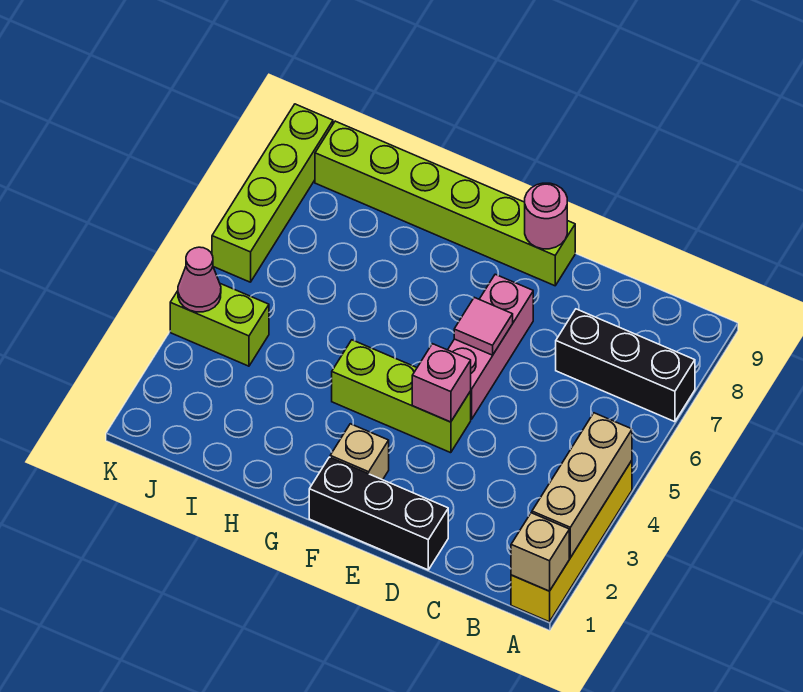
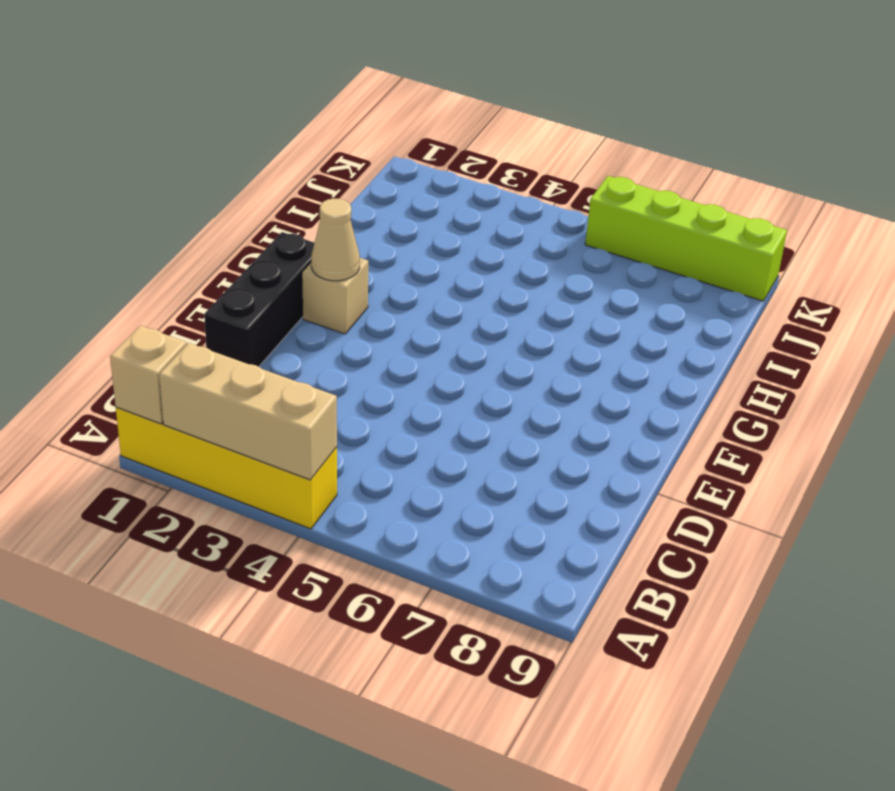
tan cone F2 level 2 -> none
none -> black brick A7:C7 level 1
none -> lime brick E4:G4 level 1
none -> pink brick E5:E7 level 1

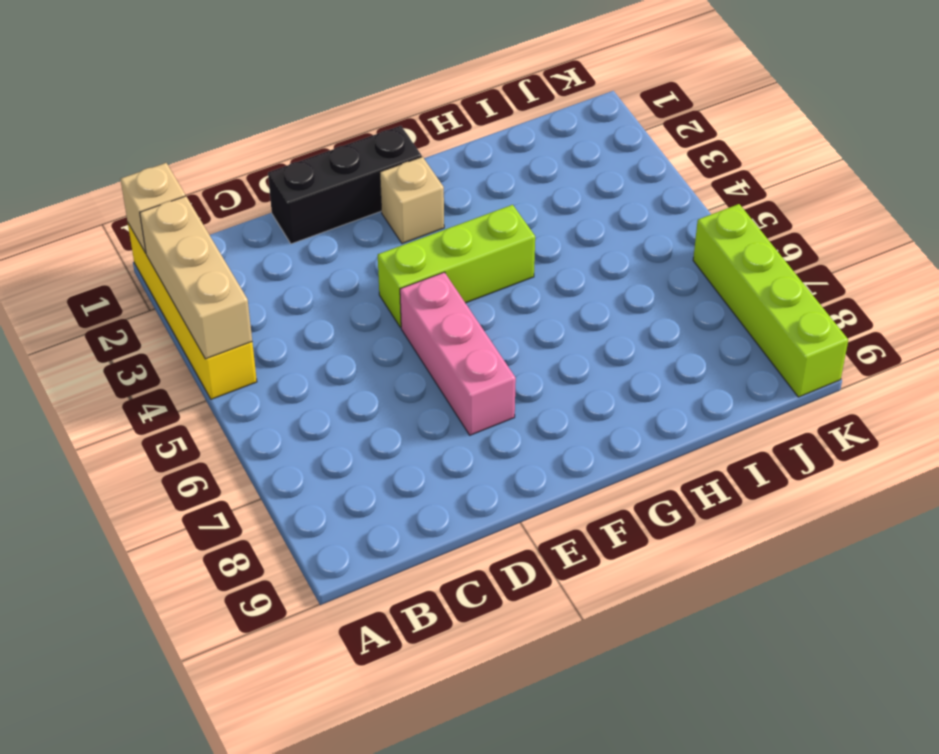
none -> black brick A7:C7 level 1
none -> lime brick E9:J9 level 1
none -> lime brick J4:K4 level 1

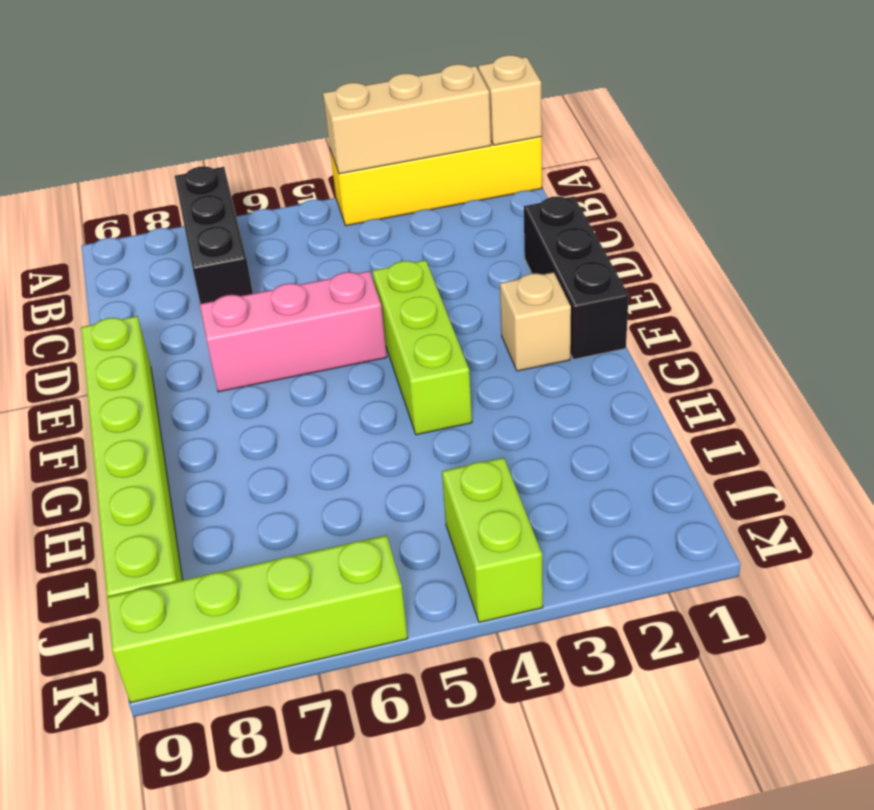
none -> pink brick E4 level 2
none -> pink tile E6 level 2
none -> pink round brick E9 level 2

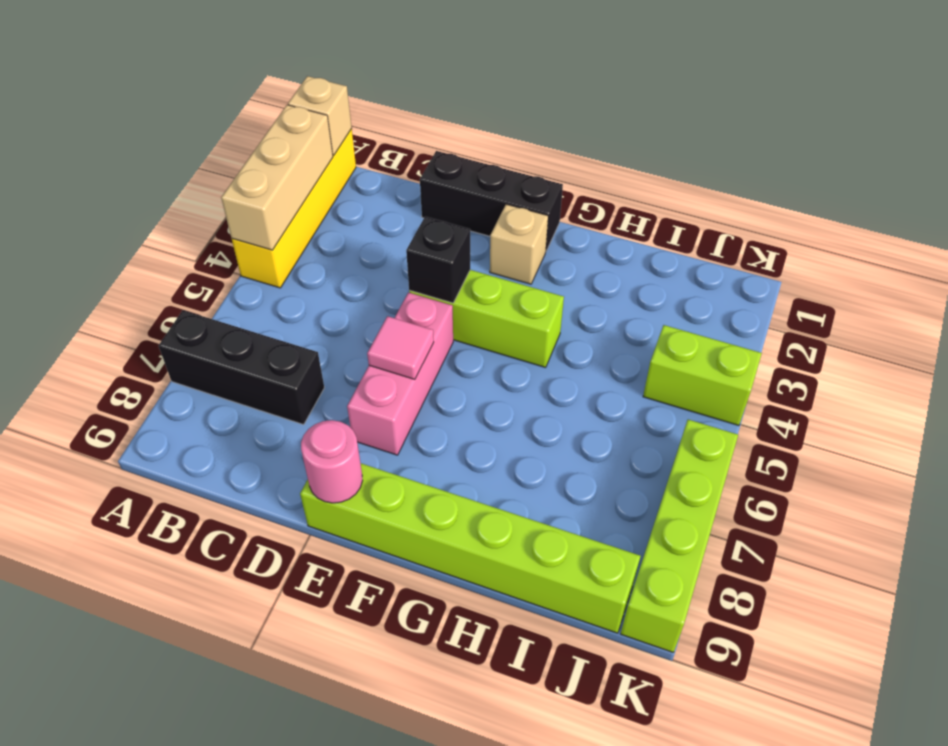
black brick E4 level 2 -> pink brick E4 level 2
none -> pink cone K4 level 2

